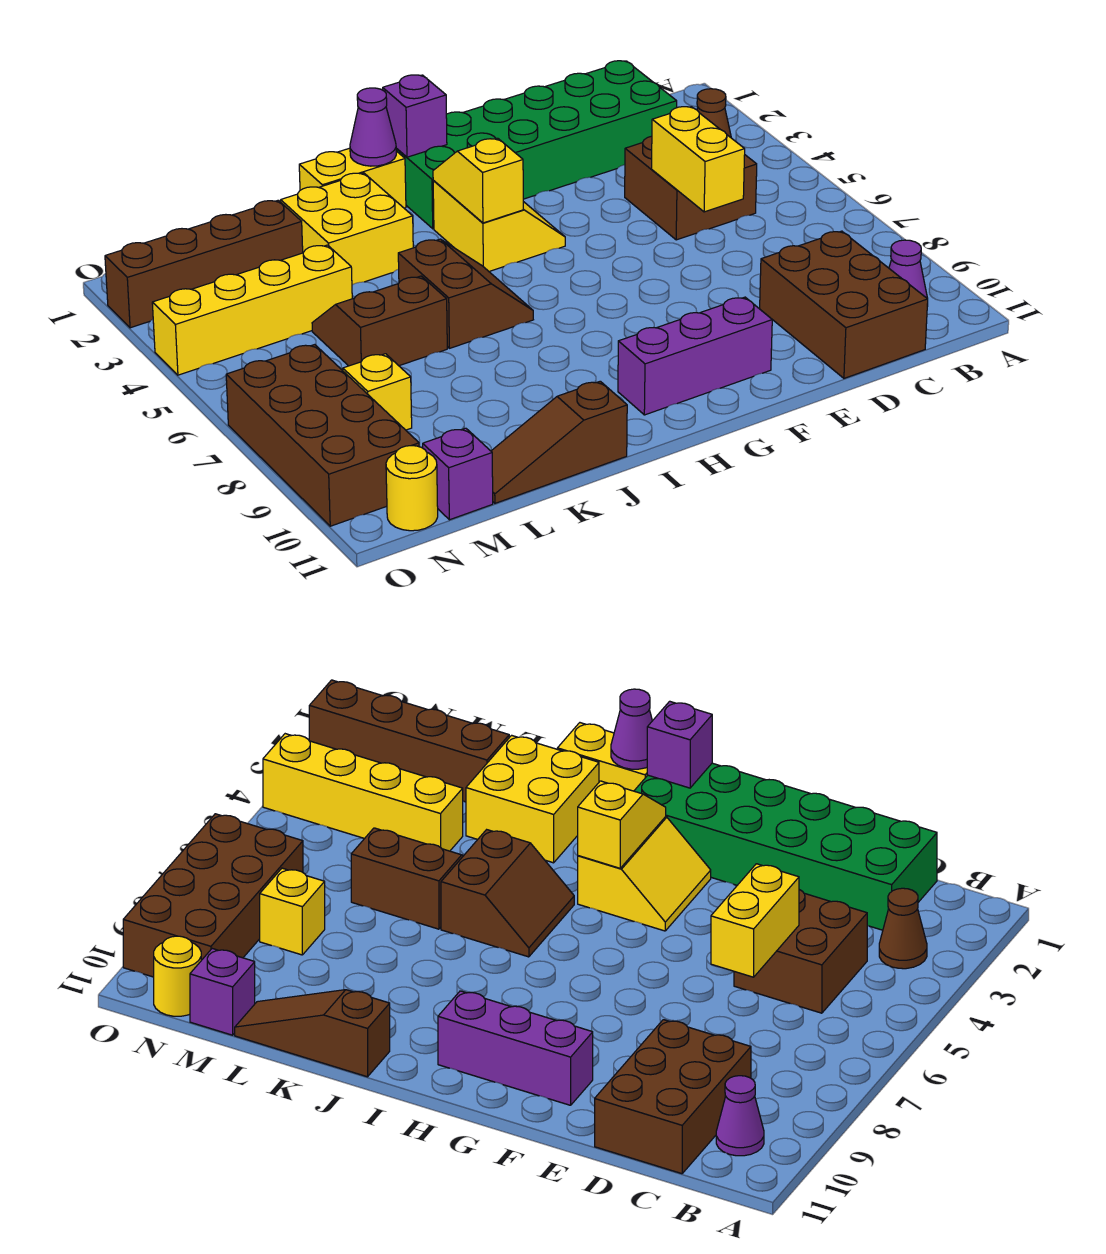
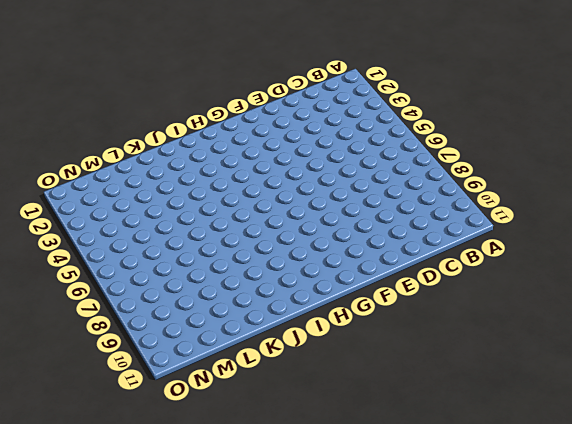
none -> brown cone B3 level 1
none -> purple cone B10 level 1
none -> green brick C1:H2 level 1

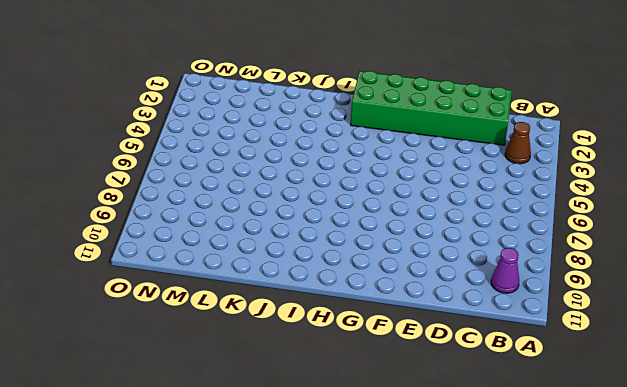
none -> brown brick C4:D5 level 1
none -> brown brick C9:D11 level 1
none -> purple brick F10:H10 level 1

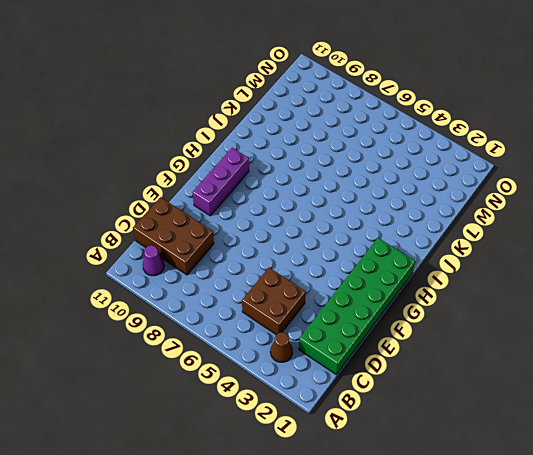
none -> yellow slope G3:H4 level 1 top H
none -> yellow brick I1:J1 level 1
none -> brown slope I5:J6 level 1 top J

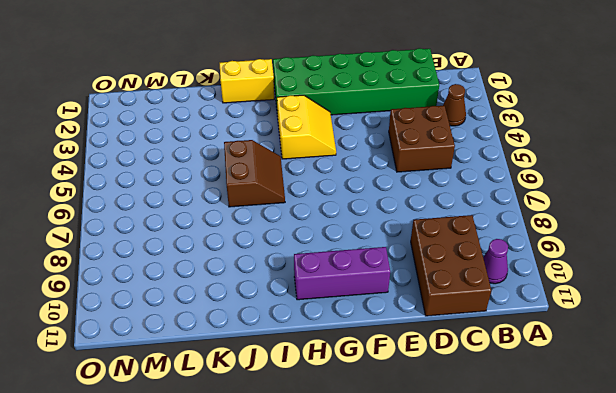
none -> yellow brick J2:K3 level 1
none -> brown slope J11:L11 level 1 top J
none -> brown slope K5:L6 level 1 top 6

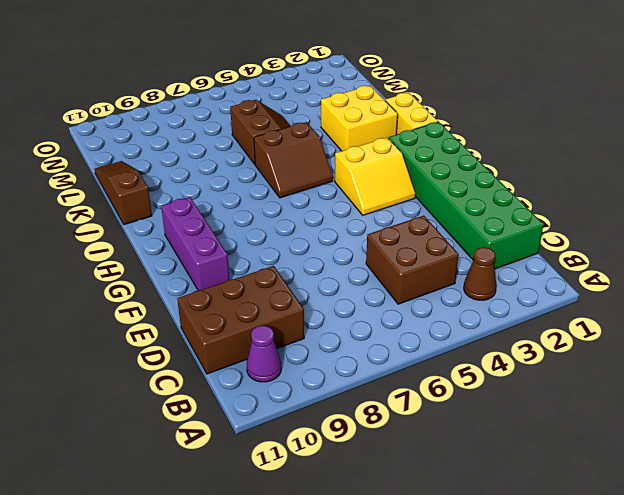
none -> brown brick L2:O2 level 1
none -> yellow brick L4:O4 level 1
none -> yellow brick M8 level 1

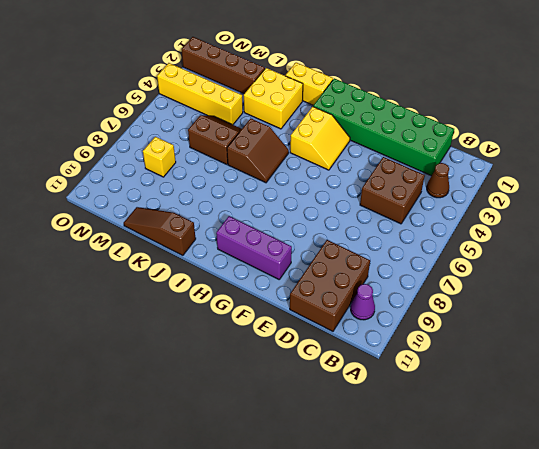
none -> purple brick M11 level 1
none -> brown brick N7:O10 level 1
none -> yellow round brick N11 level 1

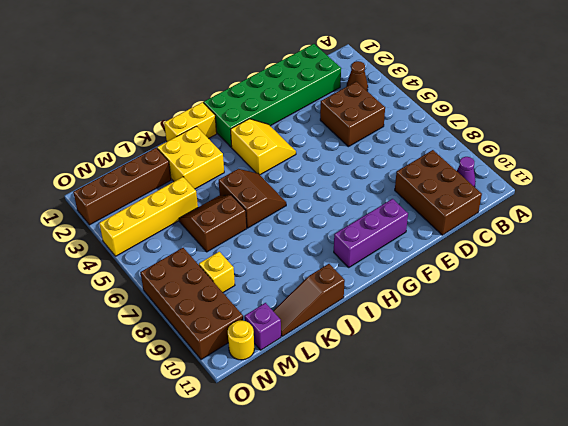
none -> yellow brick D5:D6 level 2
none -> purple brick H1 level 2
none -> yellow slope H3:H4 level 2 top 4

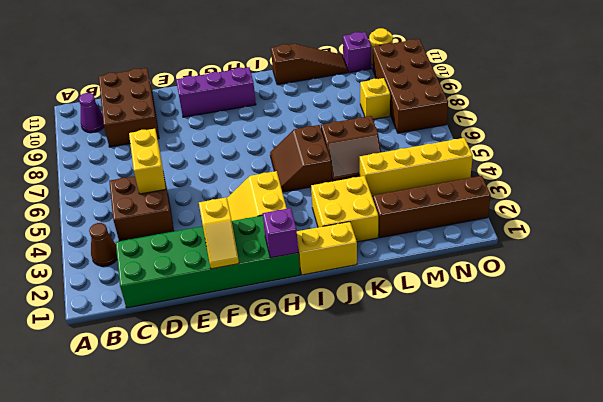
yellow slope F1:F2 level 2 top 2 -> yellow slope H3:H4 level 2 top 4
none -> purple cone I1 level 2

